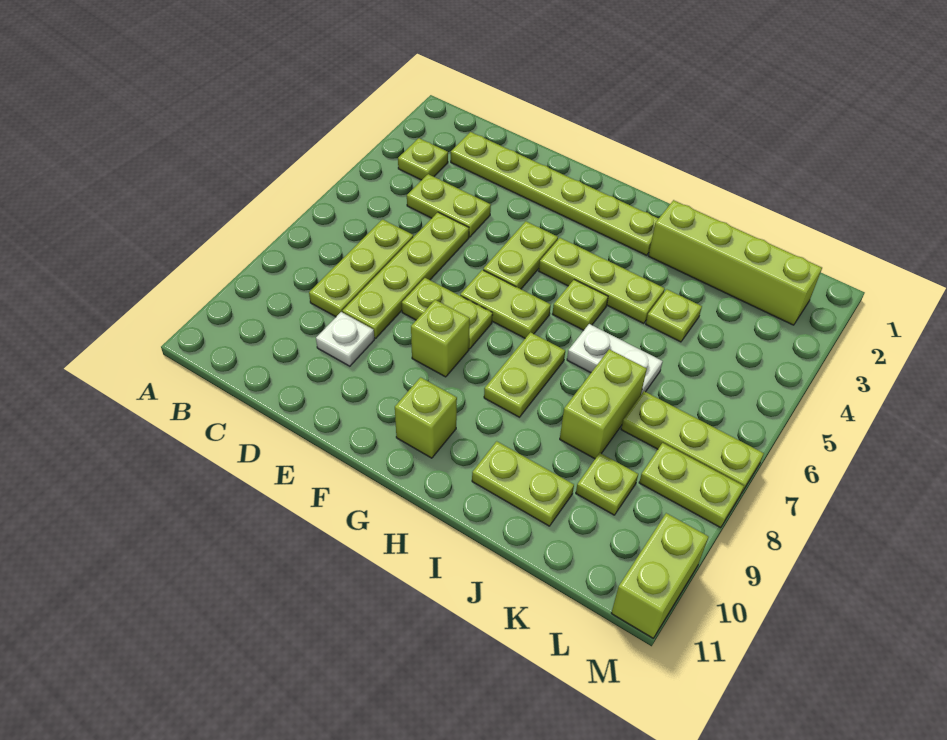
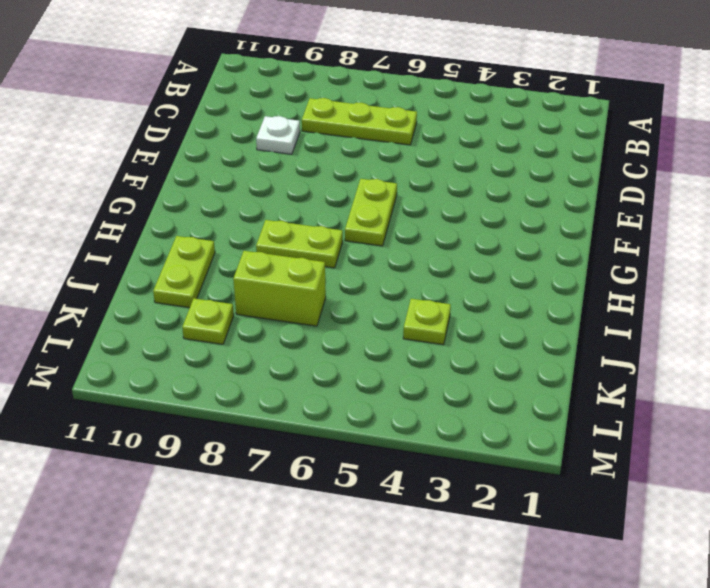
none -> lime plate B3 level 1
none -> lime plate C2:H2 level 1
none -> lime plate C4:D4 level 1

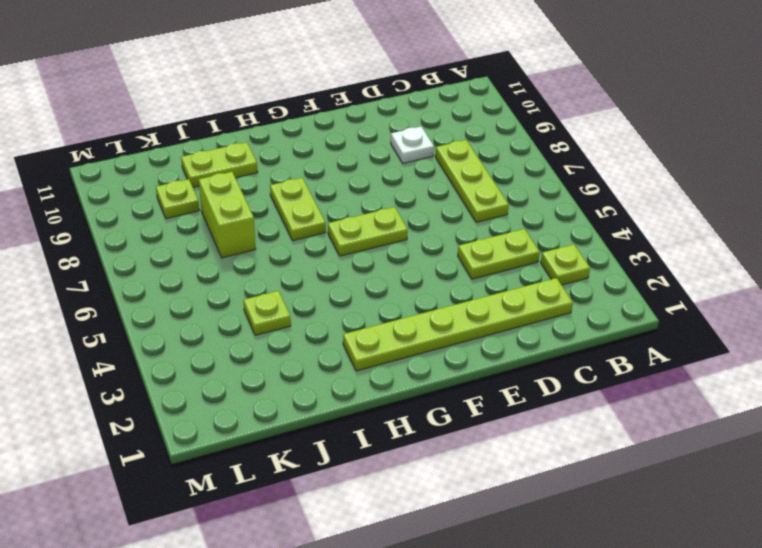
none -> lime plate D5:D8 level 1
none -> lime plate E7:F7 level 1
none -> lime plate F4:F5 level 1

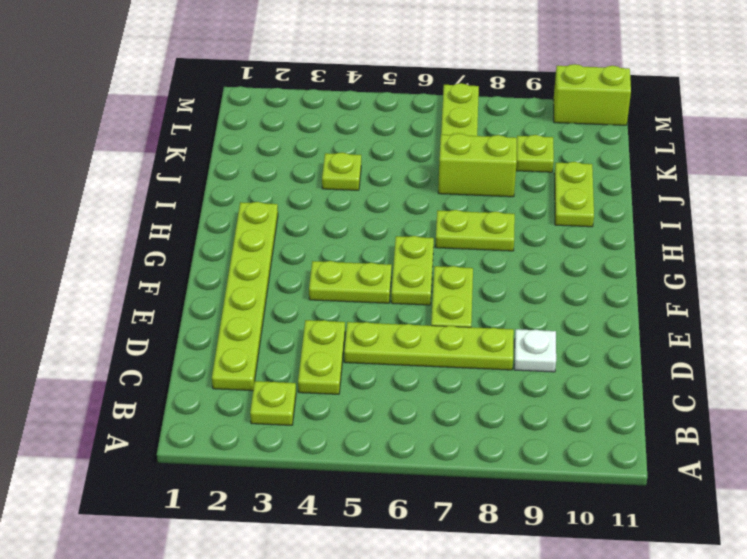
none -> lime plate C6:C8 level 1
none -> lime brick F8 level 1
none -> lime plate G4:I4 level 1

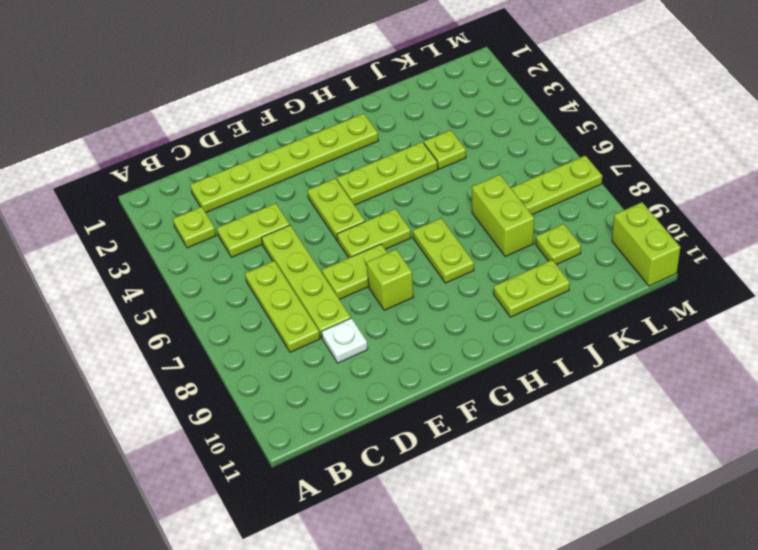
none -> lime brick G10 level 1
none -> lime plate H5 level 1
none -> lime brick I2:L2 level 1

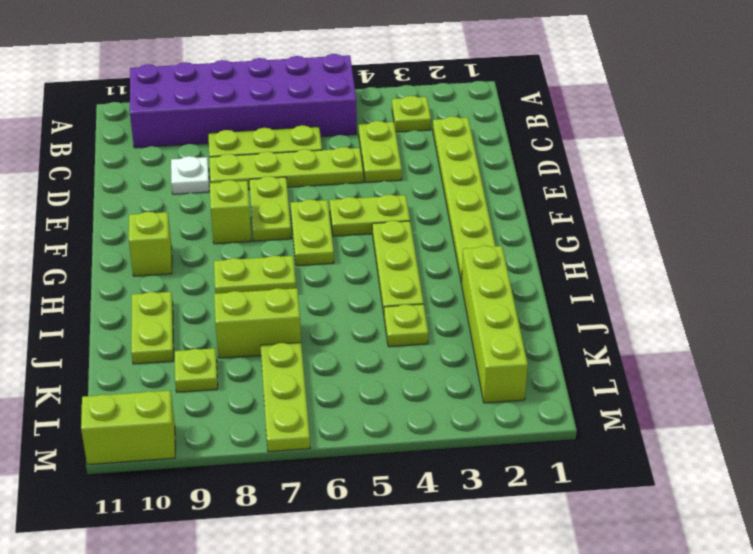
purple brick A5:B10 level 1 -> none
none -> lime plate H5 level 1
none -> white plate I6:J6 level 1
none -> lime plate L8:M8 level 1

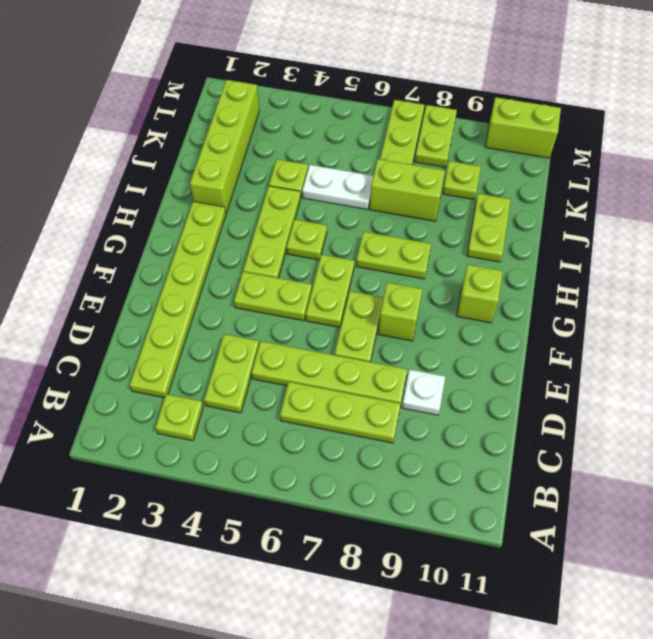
white plate J5:J6 level 1 -> white plate I6:J6 level 1

